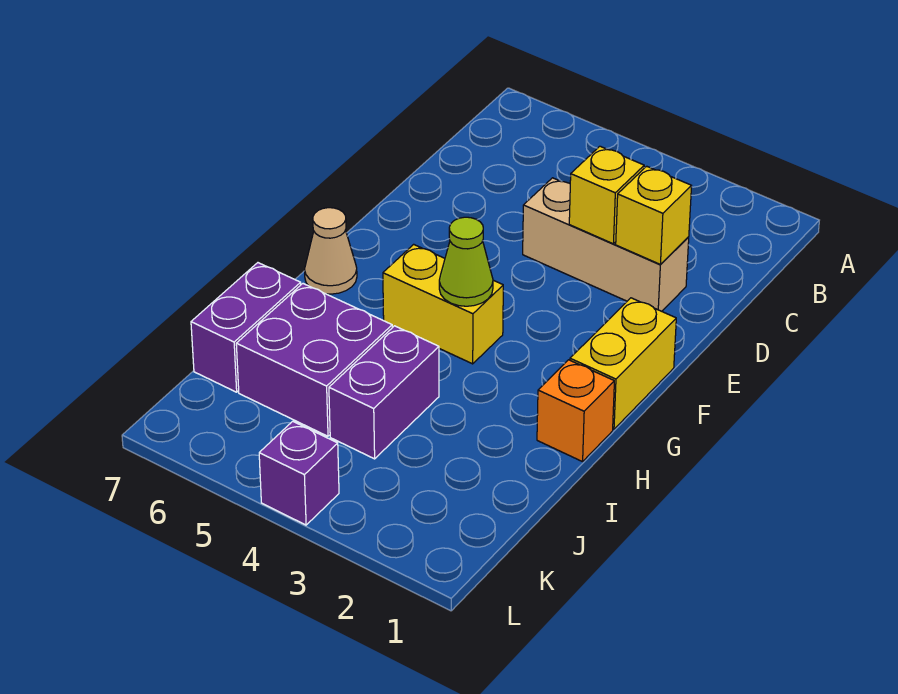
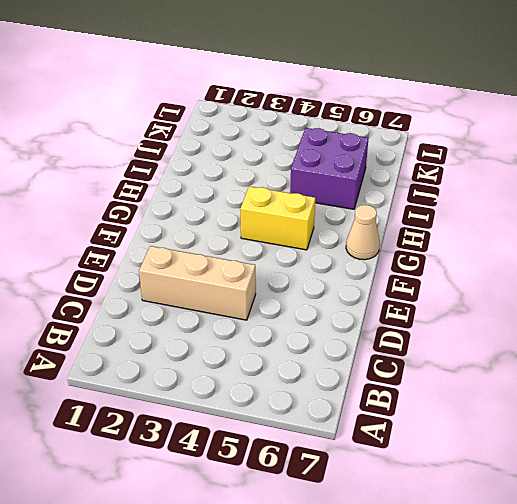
none -> yellow brick F1:G1 level 1
none -> orange brick H1 level 1
none -> purple brick I4:J4 level 1

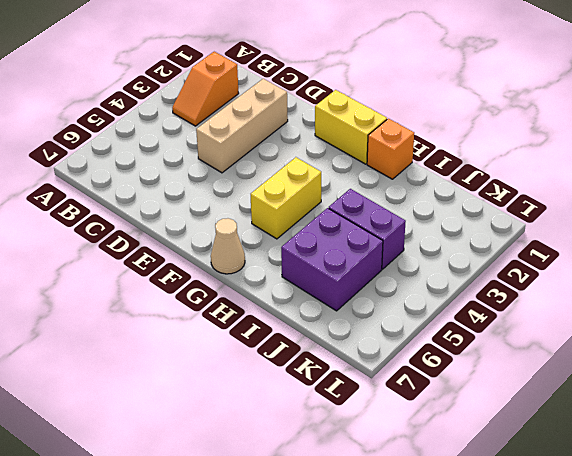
orange slope B2:B3 level 1 top 2 -> none
none -> purple brick I7:J7 level 1
none -> purple brick L4 level 1
none -> yellow brick D2 level 2

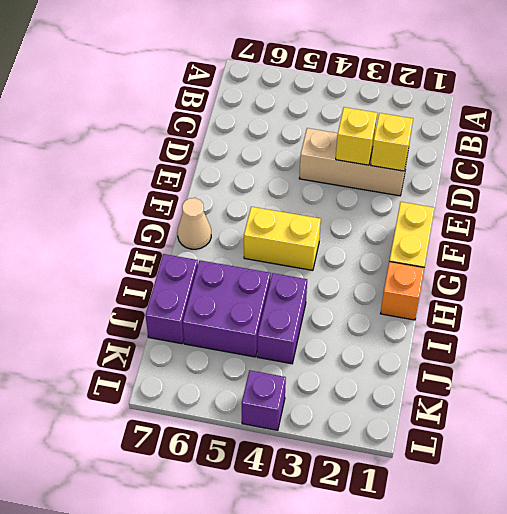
none -> lime cone G4 level 2

